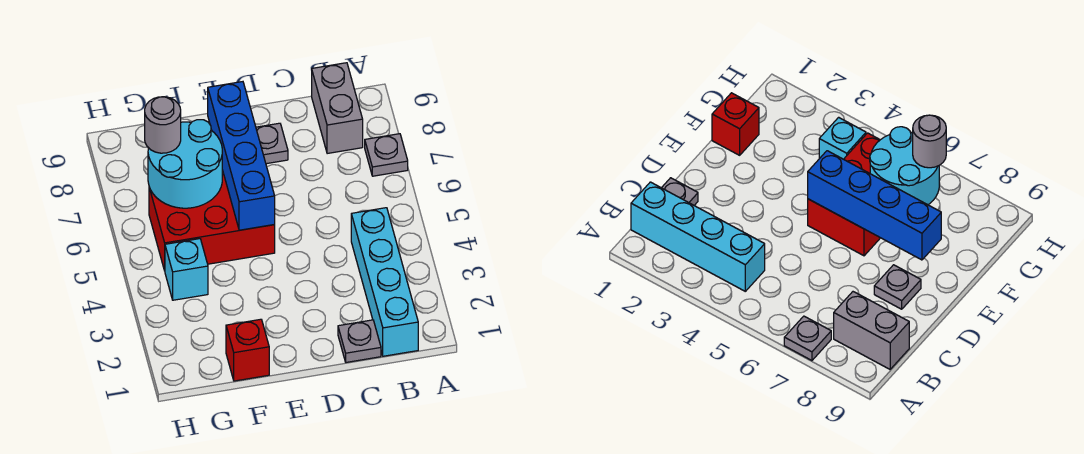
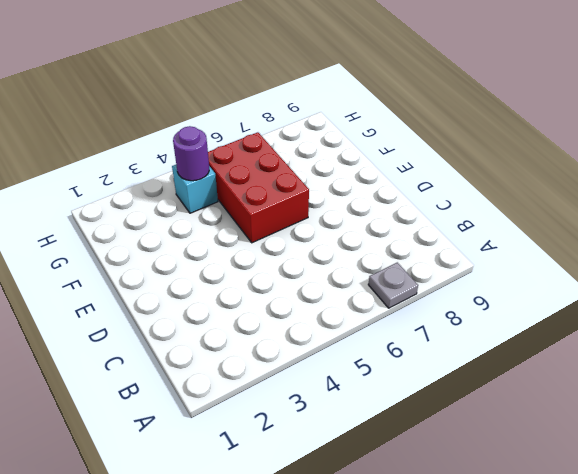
purple round brick G4 level 2 -> none
none -> cyan brick B1:B4 level 1
none -> grey brick B8:B9 level 1

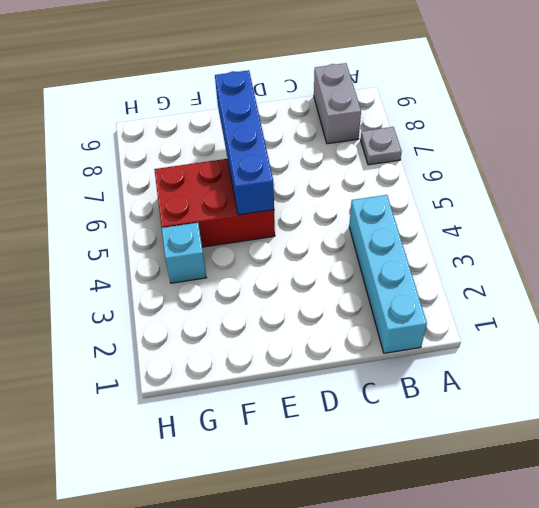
none -> grey plate C1 level 1
none -> grey plate D8 level 1

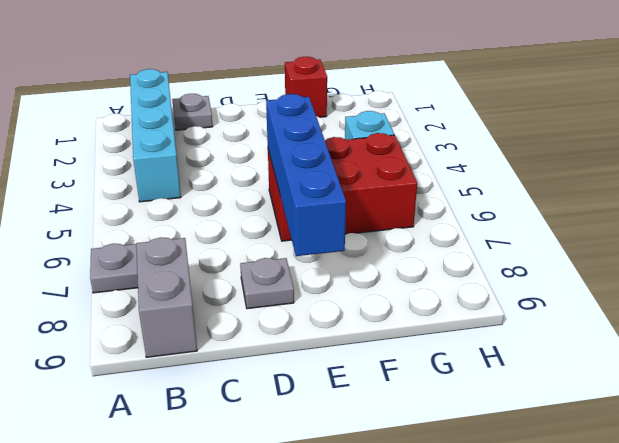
none -> cyan round brick F6:G7 level 2
none -> grey round brick G7 level 3

